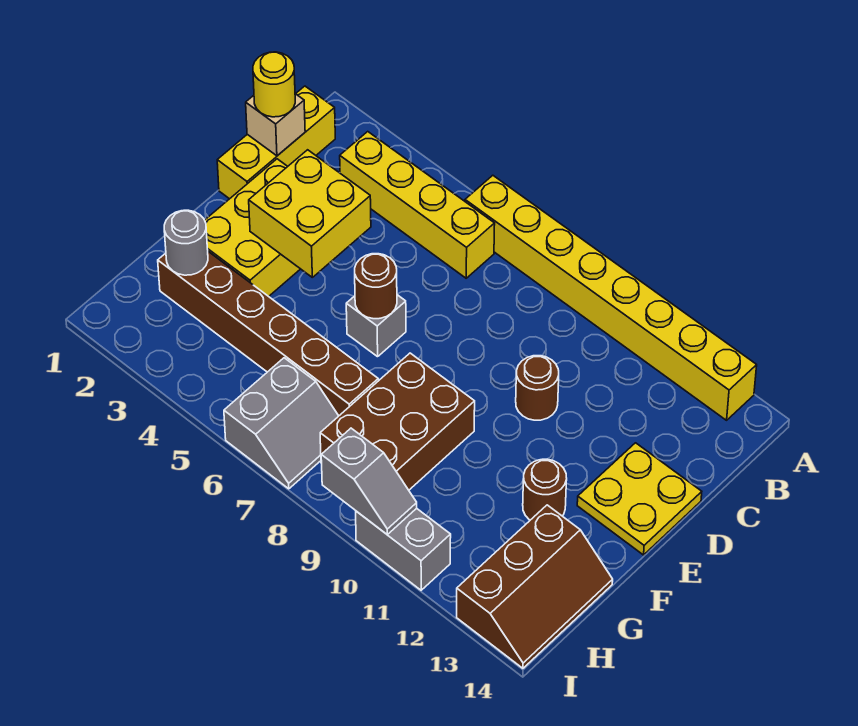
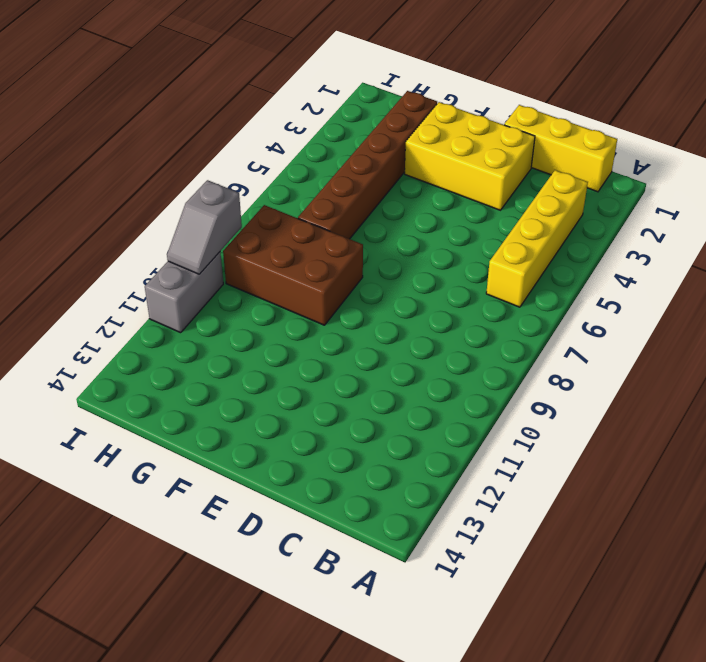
none -> yellow brick A6:A13 level 1
none -> brown round brick D10 level 1
none -> yellow plate D13:E14 level 1

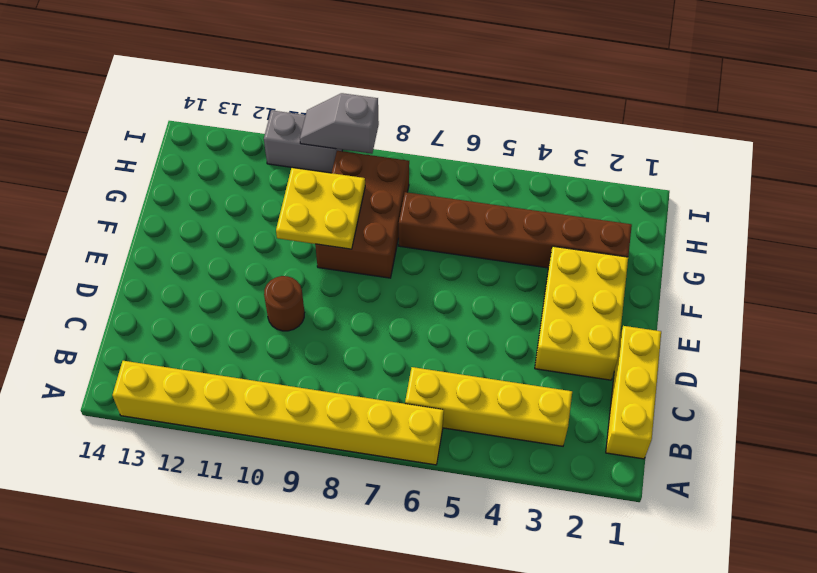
yellow plate F9:G10 level 2 -> yellow plate D13:E14 level 1
none -> grey brick E6 level 1
none -> brown round brick F12 level 1
none -> brown slope G13:I14 level 1 top 13

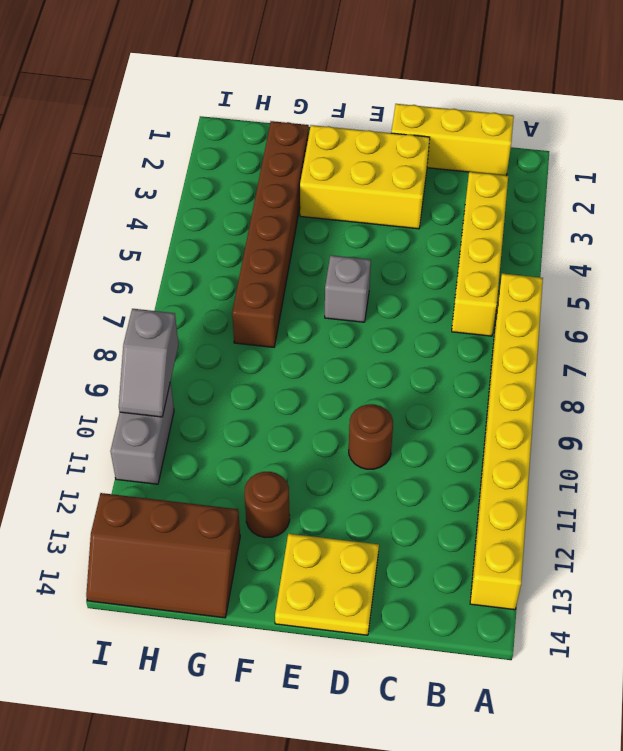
none -> brown brick F8:H9 level 1
none -> grey slope H6:I7 level 1 top 6
none -> tan brick C1 level 2

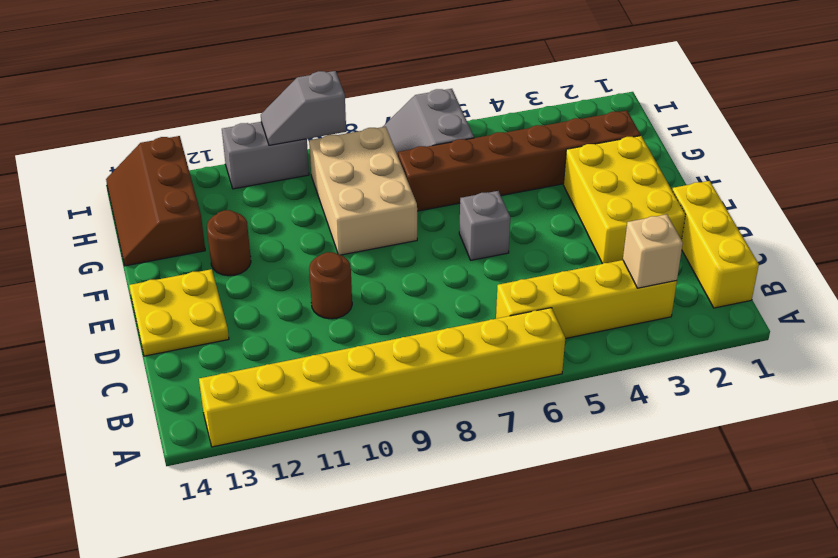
tan brick B3 level 2 -> tan brick C1 level 2
tan brick F8:H9 level 1 -> brown brick F8:H9 level 1
none -> yellow brick D3:E4 level 2
none -> brown round brick E6 level 2
none -> grey round brick G2 level 2

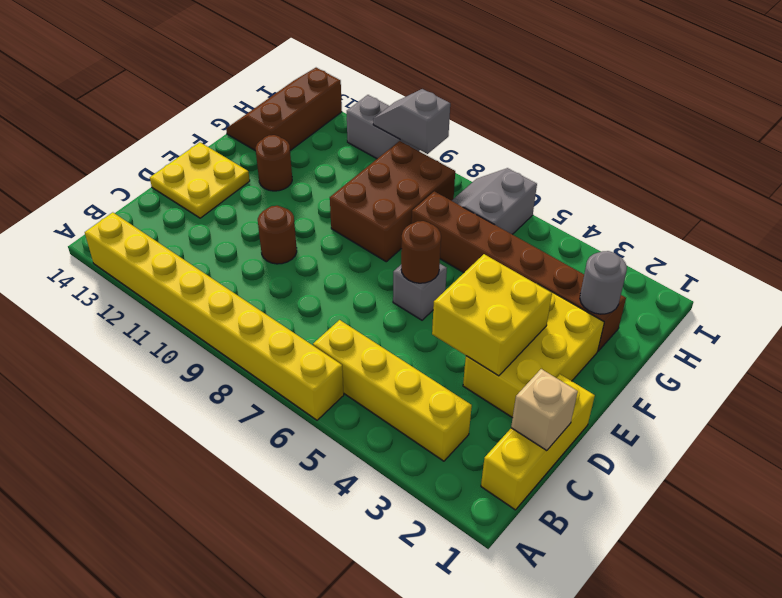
none -> yellow round brick C1 level 3

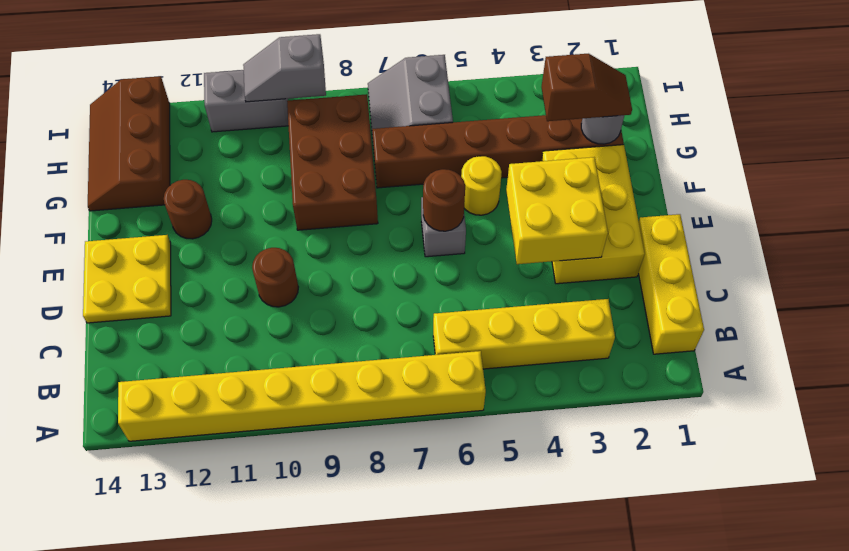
yellow round brick F5 level 1 -> yellow round brick C1 level 3
brown slope G2:G3 level 3 top 3 -> none
none -> tan brick C1 level 2

